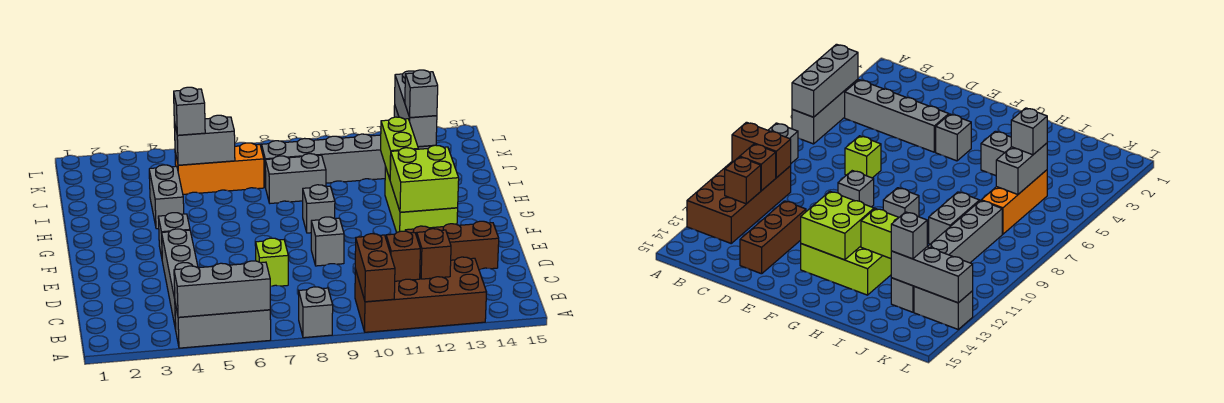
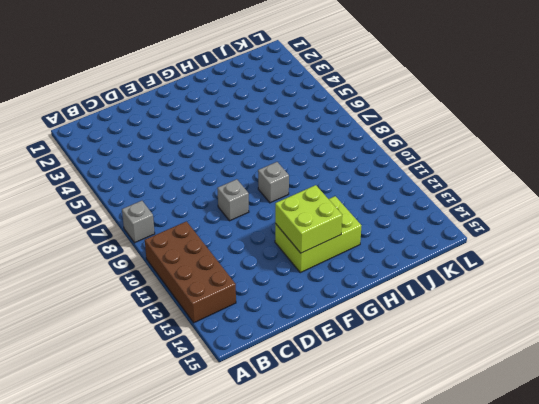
none -> grey brick A4:A6 level 1
none -> grey brick B4:E4 level 1
none -> lime brick D7 level 1

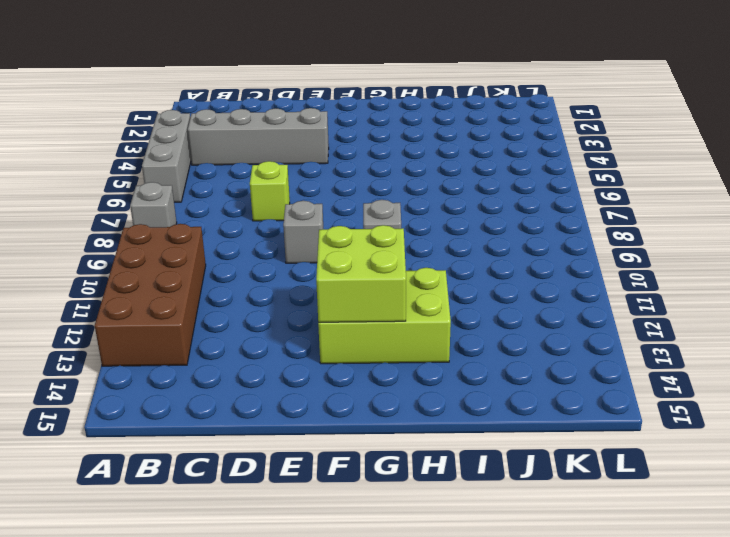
none -> brown brick D12:D14 level 1
none -> grey brick F4 level 1
none -> grey brick H4:I4 level 1

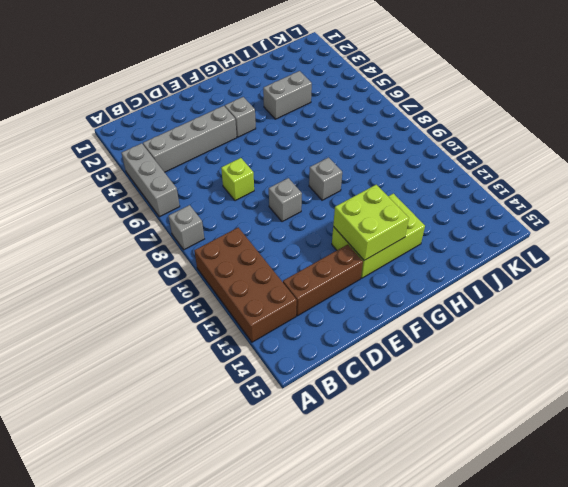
brown brick C13:E13 level 1 -> brown brick D12:D14 level 1
none -> grey brick I8:I9 level 1
none -> orange brick J5:J7 level 1
none -> grey brick J8:J13 level 1

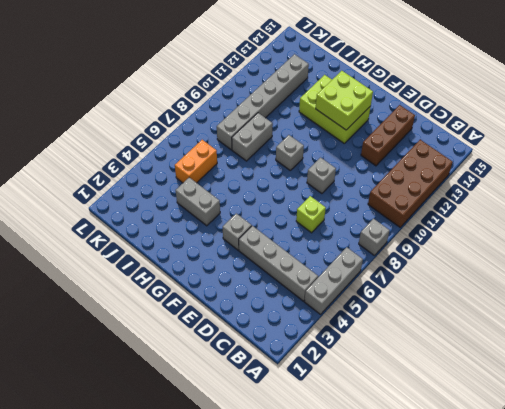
orange brick J5:J6 level 1 -> orange brick J5:J7 level 1
none -> grey brick K13:L13 level 1
none -> grey brick A4:A6 level 2
none -> brown brick A10:B10 level 2

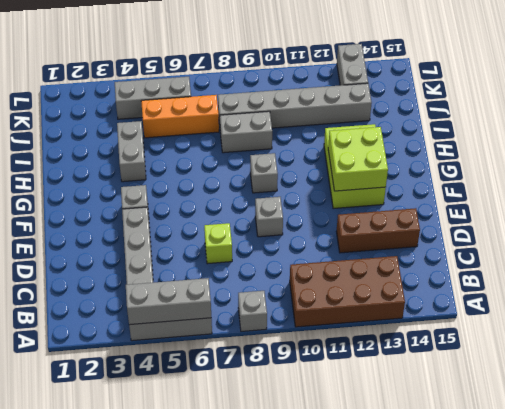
grey brick K4:K6 level 1 -> grey brick J13:L13 level 2
none -> brown brick A10:B10 level 2
none -> brown brick B11 level 2
none -> brown brick B12 level 2

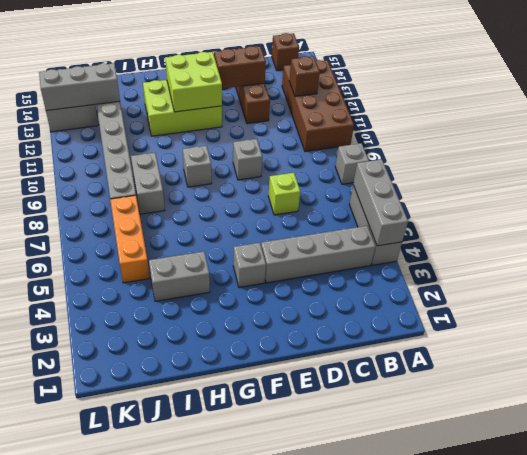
brown brick B15 level 1 -> brown brick B11 level 2
brown brick D13:E13 level 2 -> brown brick A10:B10 level 2
none -> lime brick H12:I12 level 2
none -> grey brick J5:J6 level 2
none -> grey brick J5 level 3

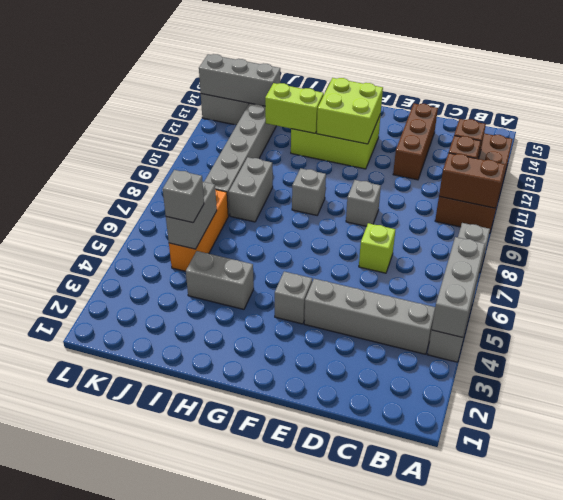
none -> grey brick J13 level 3

